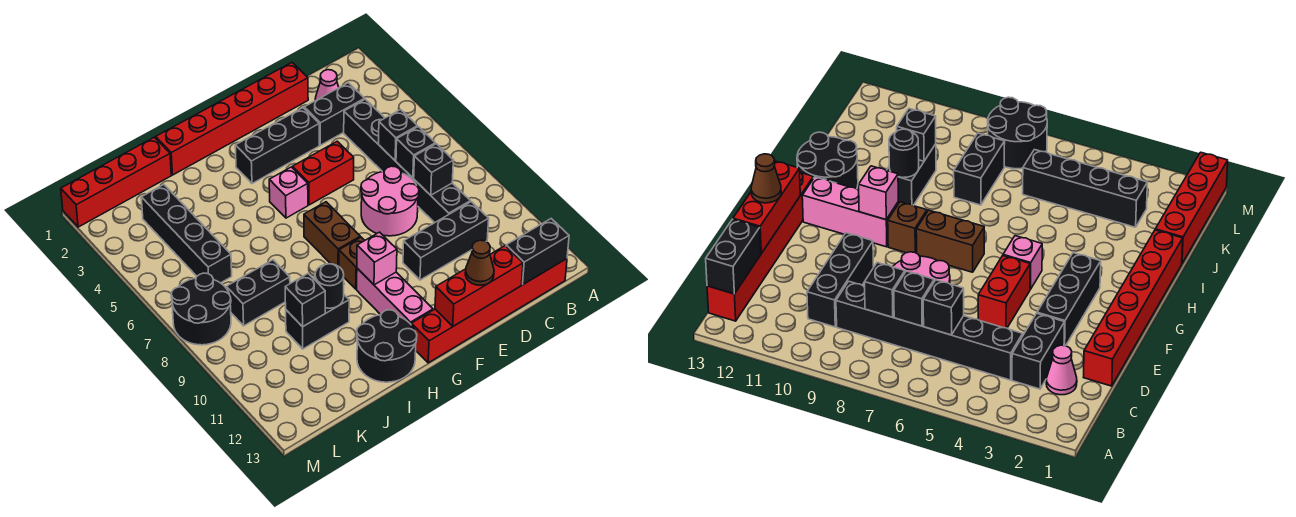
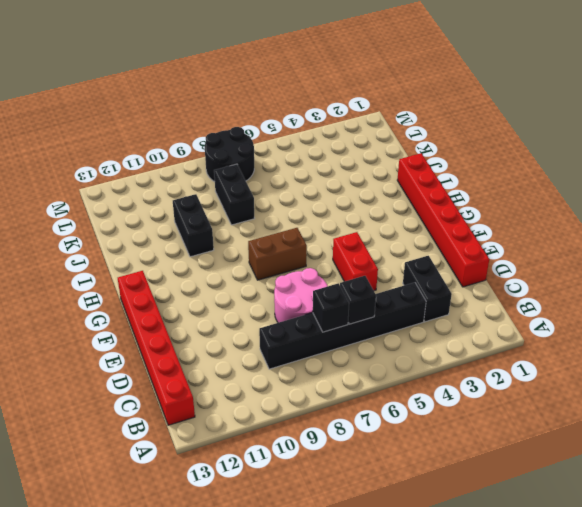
none -> pink cone C2 level 1
none -> black brick C10:E10 level 1
none -> black brick E3:G3 level 1

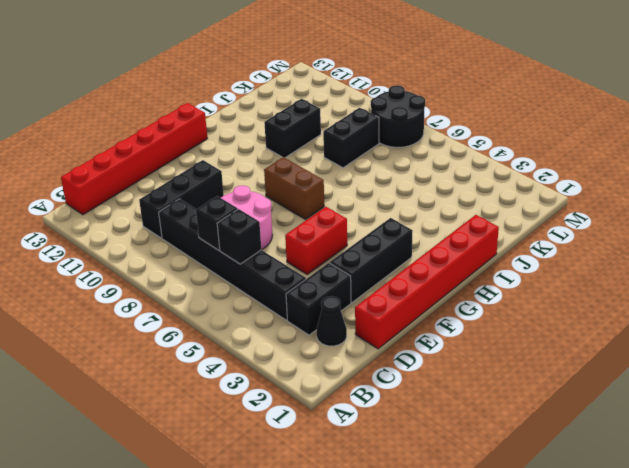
black cone C2 level 1 -> pink cone C2 level 1
none -> pink brick G5 level 1
none -> brown brick G9 level 1
none -> pink brick G10:G12 level 1

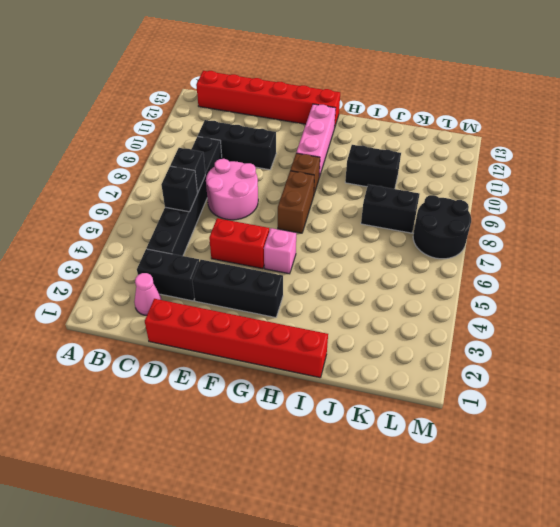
none -> black round brick H12:I13 level 1
none -> red brick J1:M1 level 1
none -> black brick K3:K6 level 1

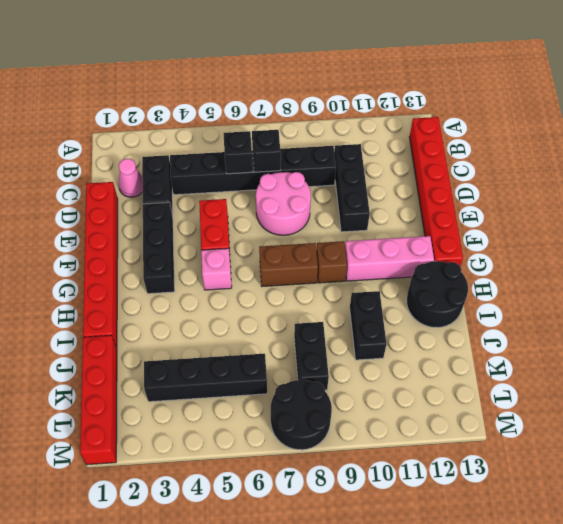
none -> black brick B13:C13 level 2
none -> black brick C8 level 2
none -> red brick D13:F13 level 2

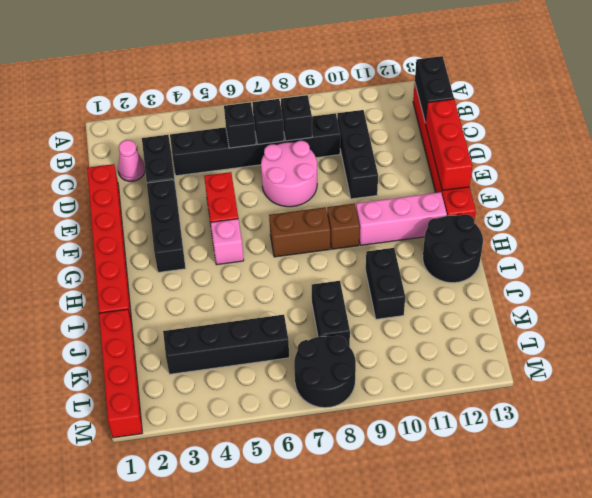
none -> pink brick G10 level 2
none -> black round brick I10 level 2
none -> black brick J10 level 2

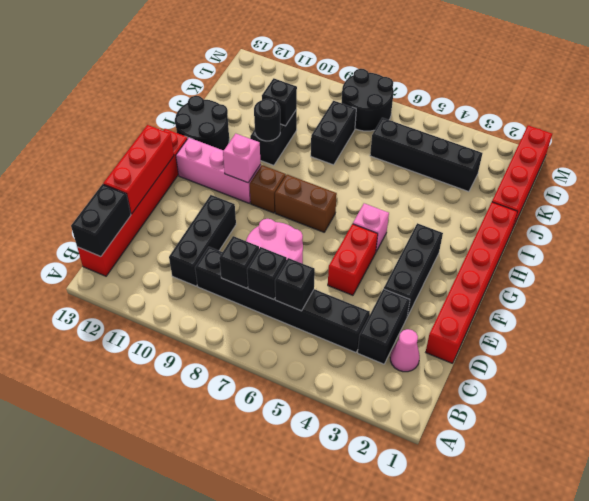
none -> brown cone E13 level 3

